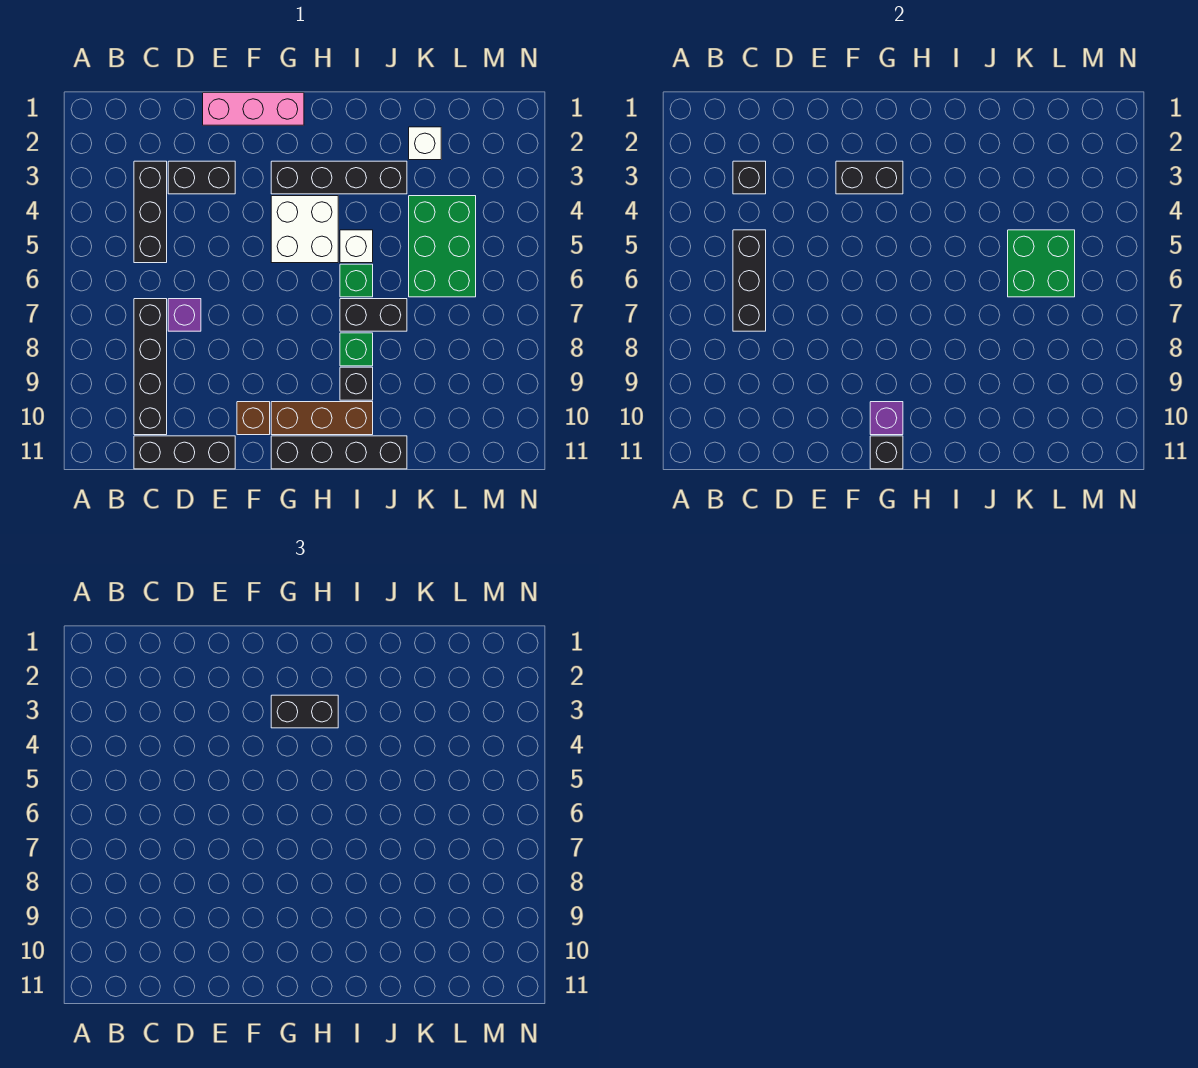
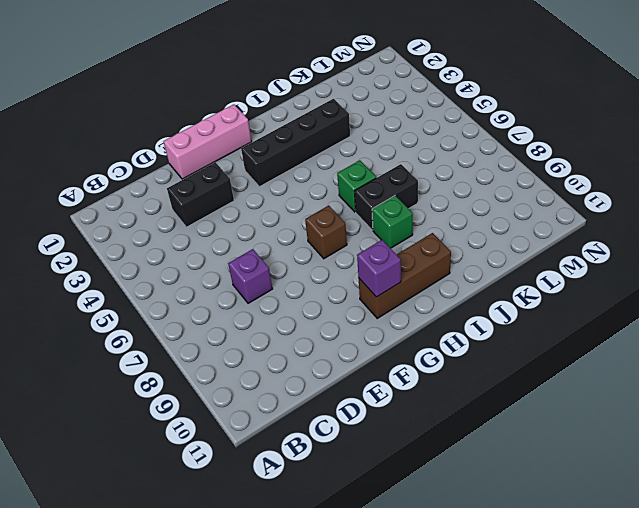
brown brick G7 level 1 -> brown brick F10 level 1
none -> black brick C3:C5 level 1
none -> black brick C7:C10 level 1
none -> black brick C11:E11 level 1

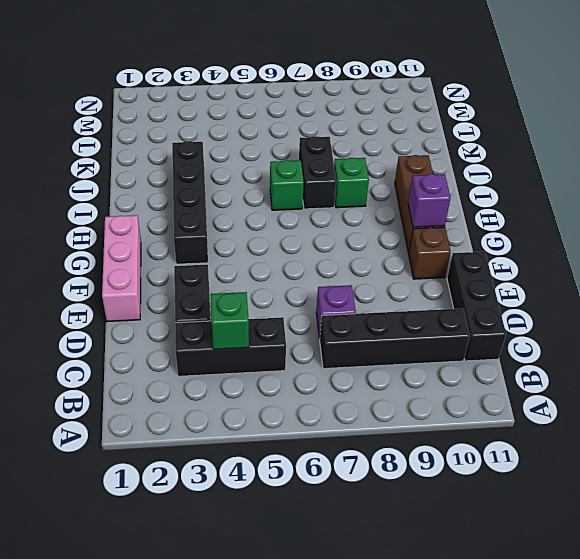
green brick C4 level 2 -> none
none -> white brick G4:H5 level 1
none -> black brick G11:J11 level 1
none -> white brick I5 level 1

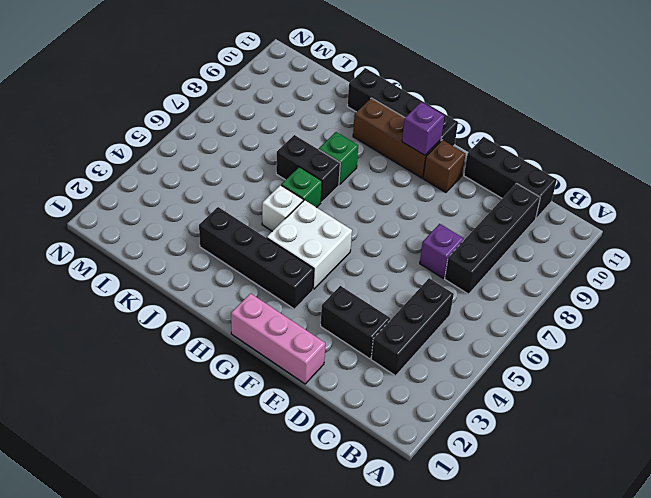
none -> black brick I9 level 1
none -> white brick K2 level 1
none -> green brick K4:L6 level 1

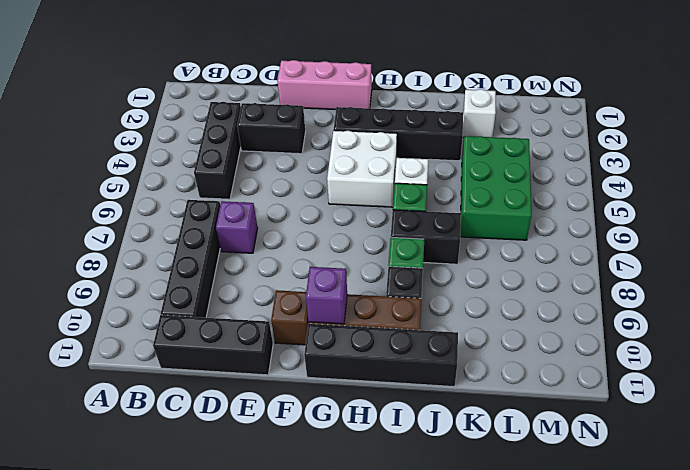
none -> black brick C3 level 2
none -> black brick C5:C7 level 2
none -> black brick F3:G3 level 2

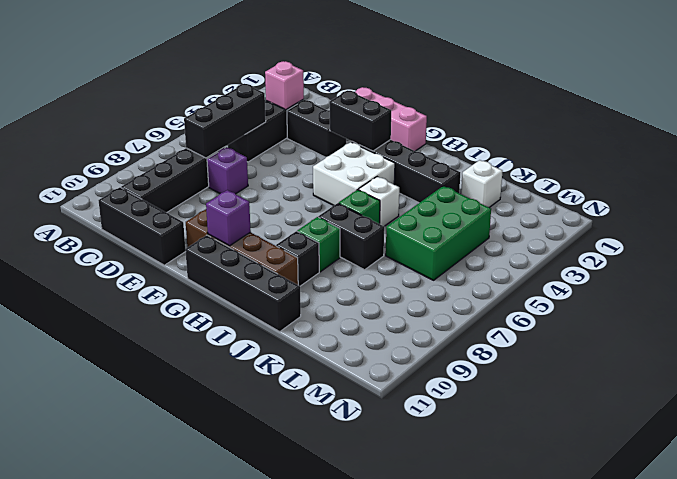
pink brick C3 level 2 -> black brick C3 level 2
none -> black brick G11 level 2
none -> green brick K5:L6 level 2
none -> black brick G3:H3 level 3

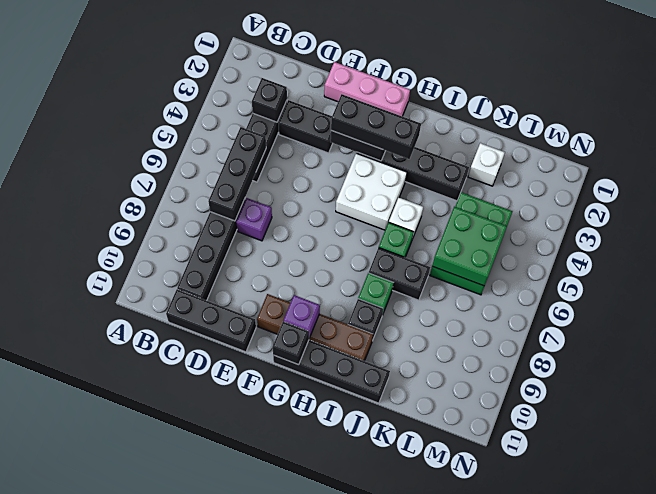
black brick F3:H3 level 3 -> black brick G3:H3 level 3

